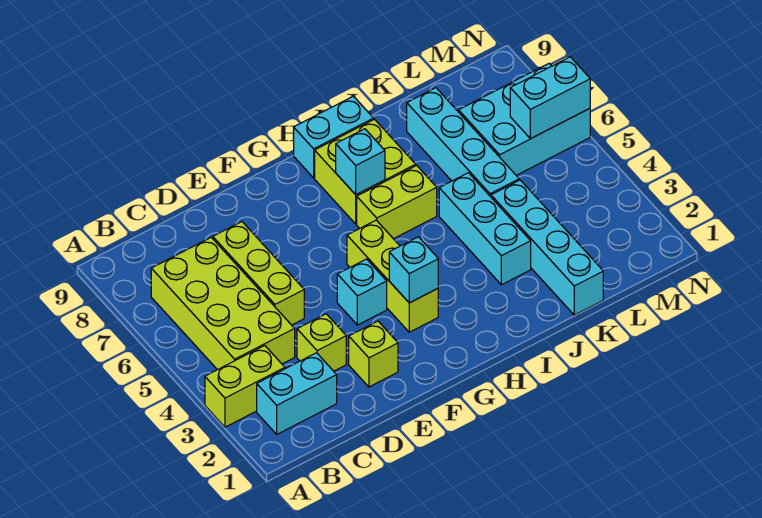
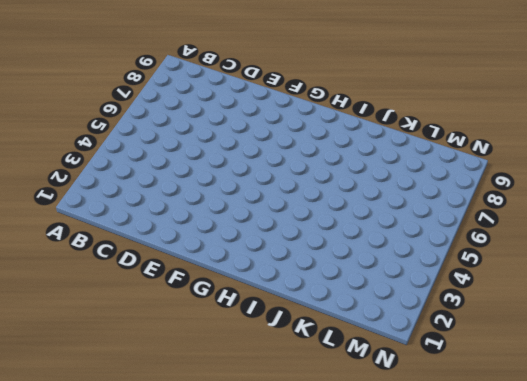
none -> lime brick A3:B3 level 1
none -> cyan brick B2:C2 level 1
none -> lime brick B4:C7 level 1

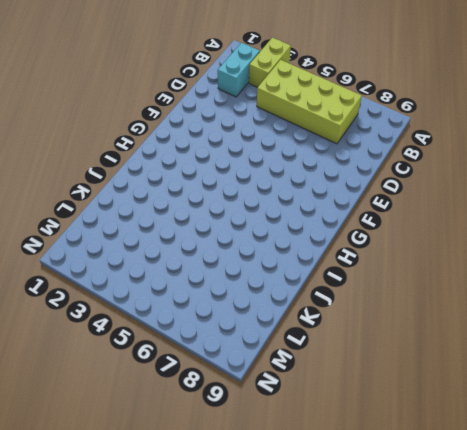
none -> lime brick D3 level 1
none -> lime brick D5:D7 level 1
none -> lime brick E2 level 1

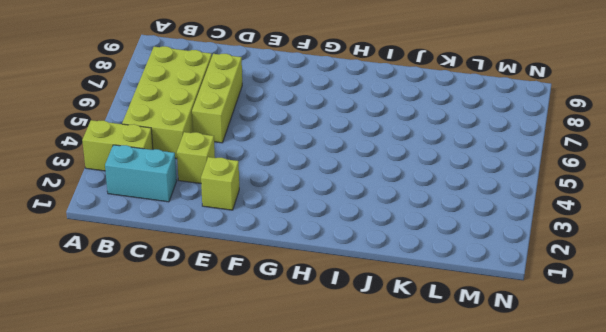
none -> cyan brick F4 level 1
none -> lime brick G3:G5 level 1
none -> lime brick H6:I6 level 1

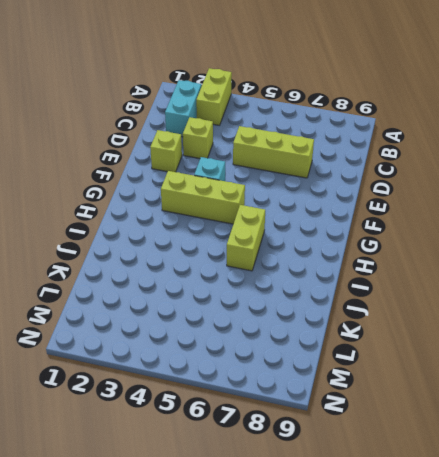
none -> lime brick B4:C7 level 1
none -> lime brick H7:I8 level 1
none -> cyan brick H9:I9 level 1

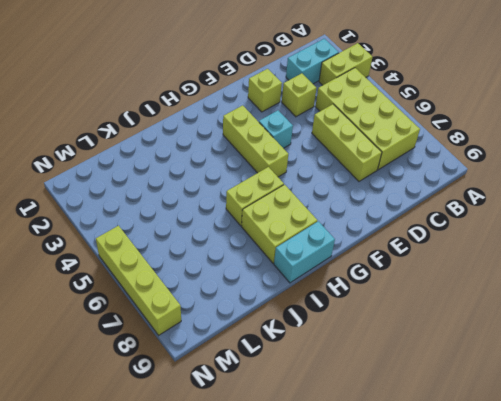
lime brick N5:N8 level 1 -> cyan brick L6:N7 level 1
none -> cyan brick J3:J5 level 1
none -> cyan brick K1:K4 level 1
none -> cyan brick K5:K8 level 1

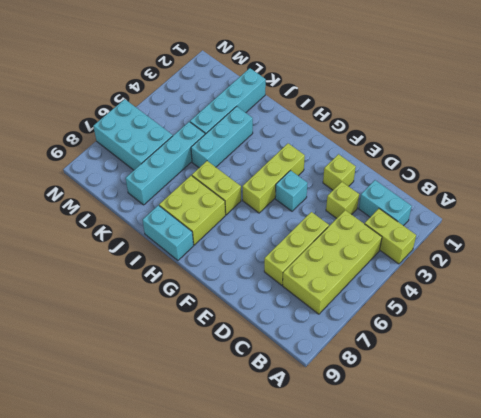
none -> cyan brick G3 level 2
none -> cyan brick H7 level 2
none -> cyan brick M6:N6 level 2

